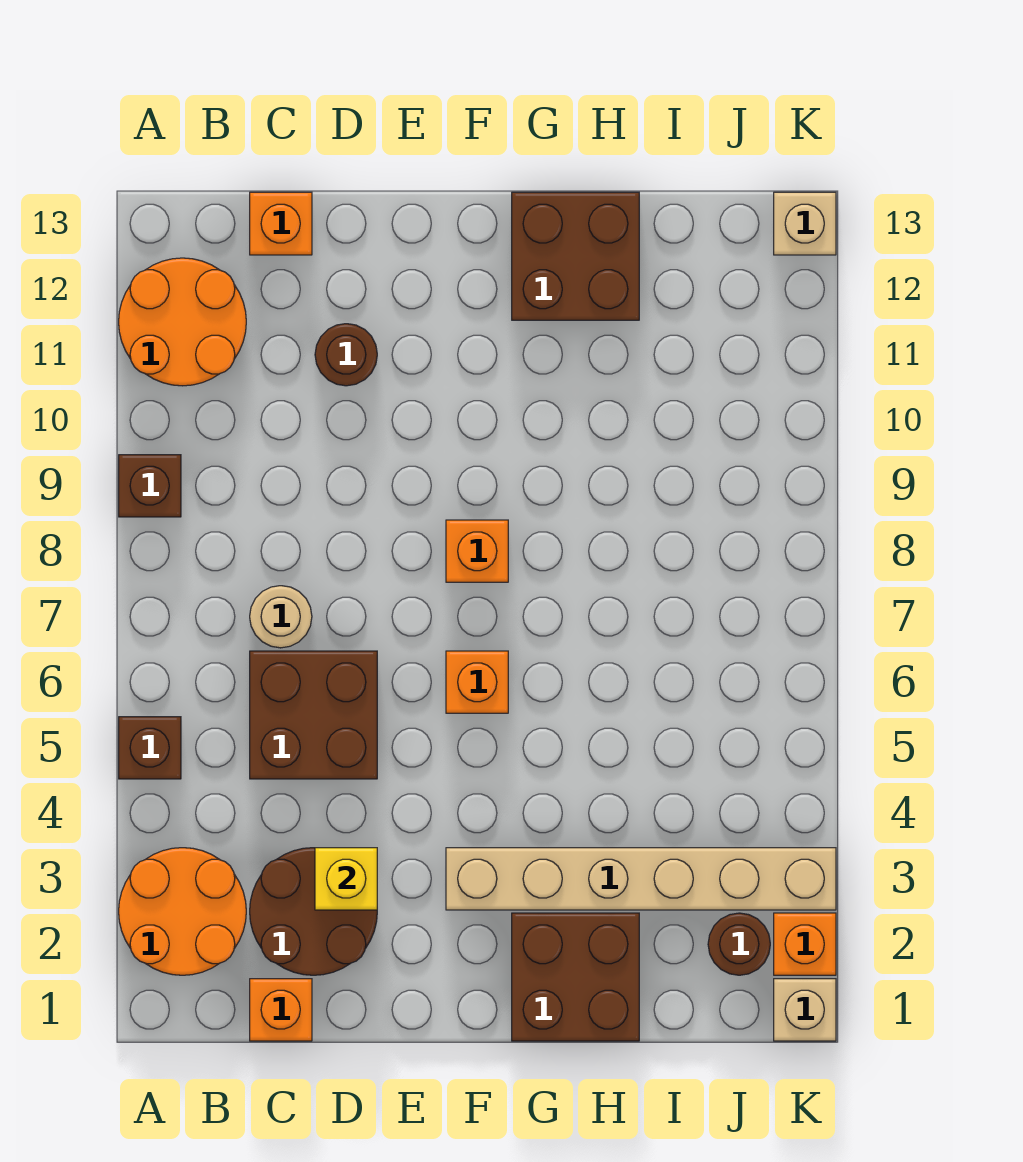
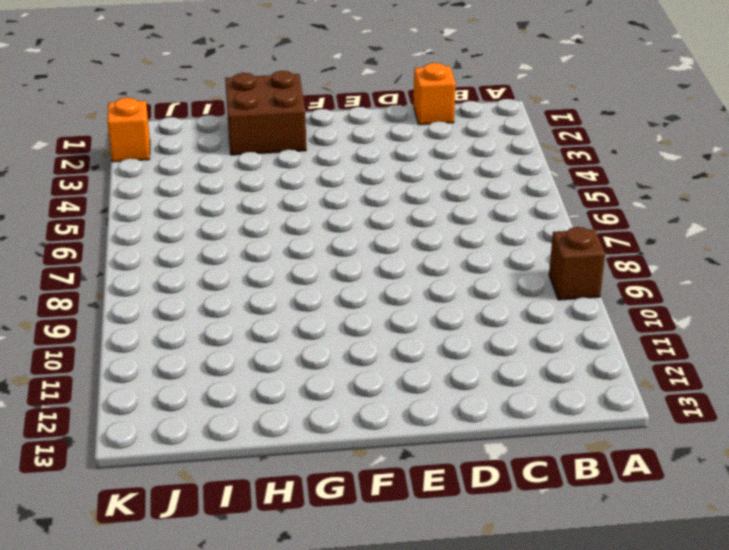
none -> orange round brick A2:B3 level 1
none -> brown brick A5 level 1
none -> orange round brick A11:B12 level 1

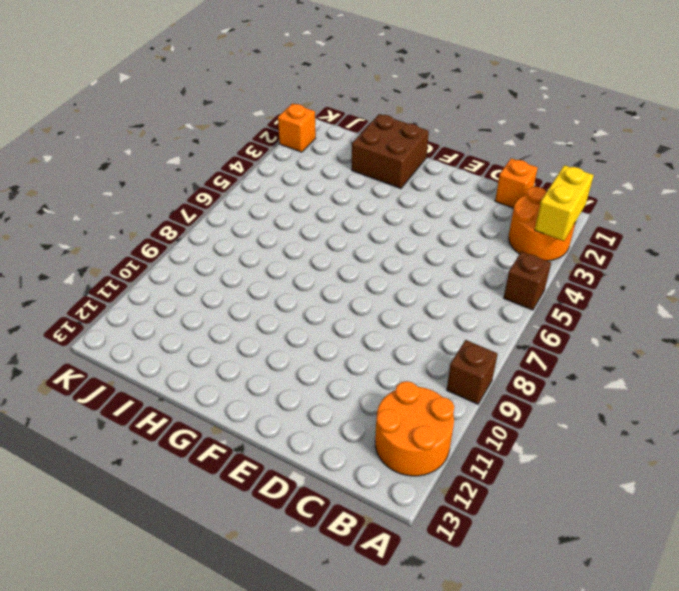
yellow brick A2:A3 level 2 -> none
none -> brown round brick C2:D3 level 1
none -> brown brick C5:D6 level 1
none -> tan round brick C7 level 1

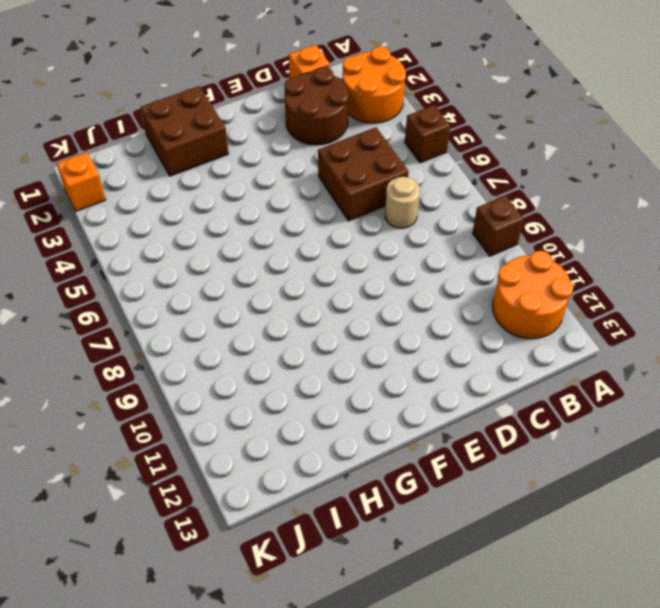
none -> orange brick C13 level 1
none -> brown round brick D11 level 1
none -> tan brick F3:K3 level 1

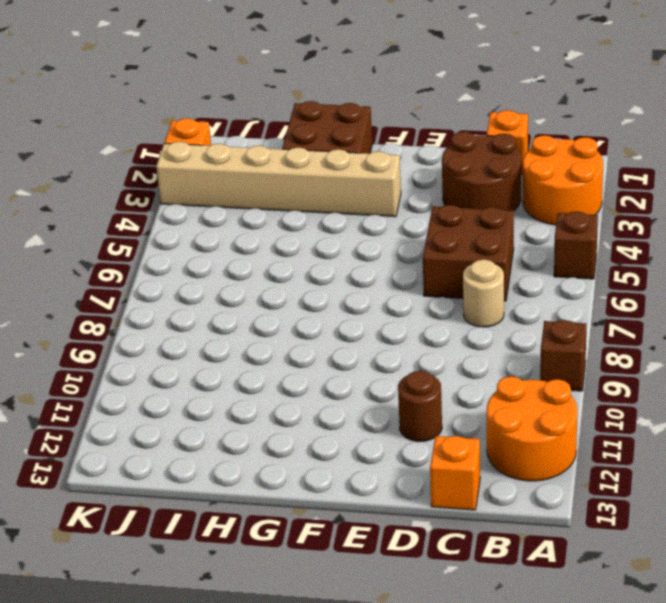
none -> orange brick F6 level 1
none -> orange brick F8 level 1
none -> brown brick G12:H13 level 1

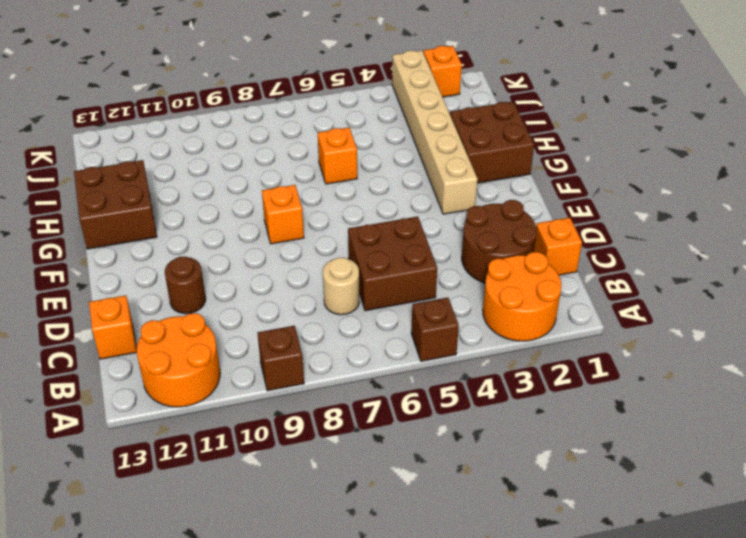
orange brick H6 level 1 -> orange brick F6 level 1
none -> brown round brick J2 level 1
none -> tan brick K1 level 1
none -> tan brick K13 level 1

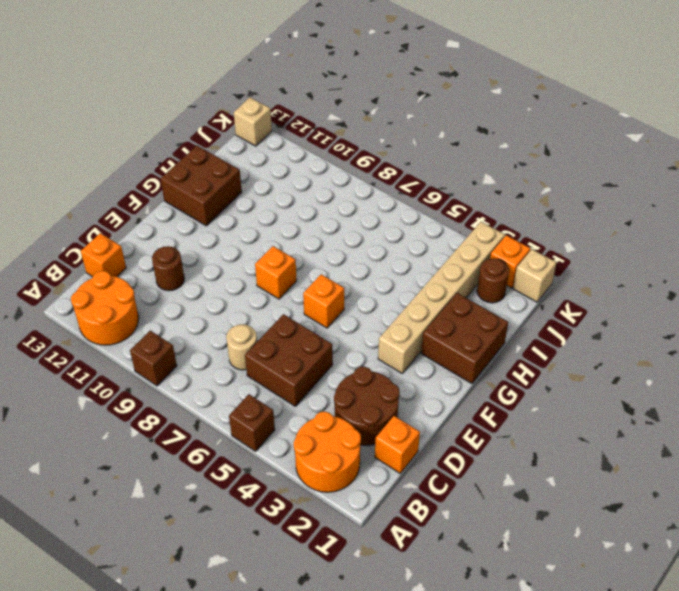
none -> yellow brick D3 level 2

